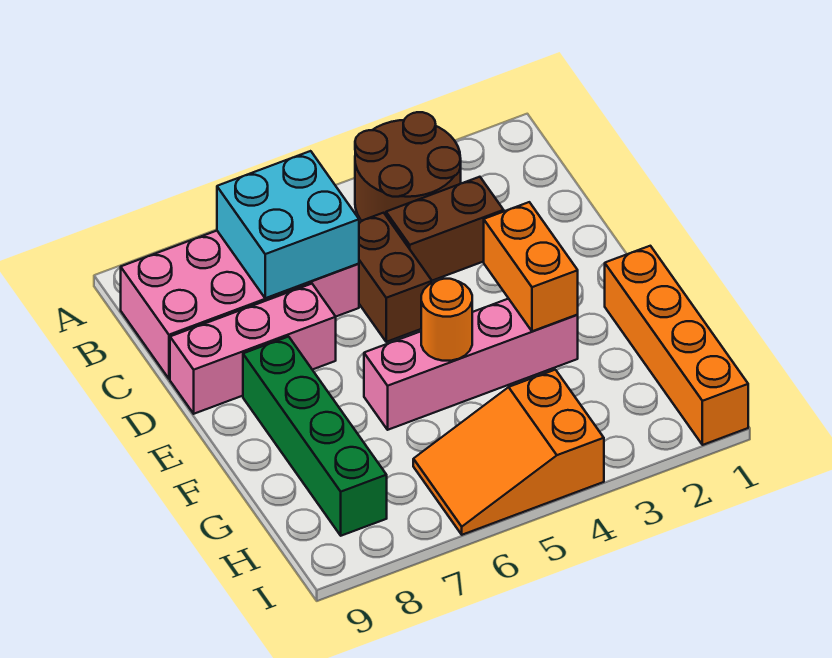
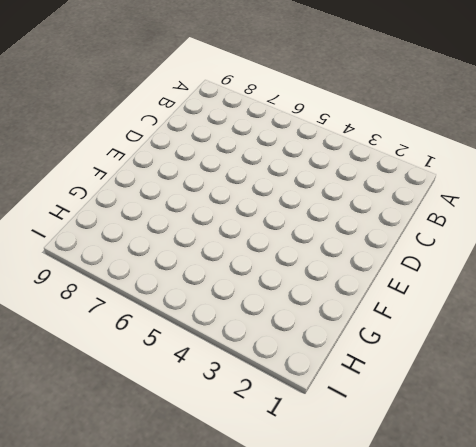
none -> brown round brick A3:B4 level 1
none -> pink brick B6:C9 level 1
none -> brown brick C3:C4 level 1

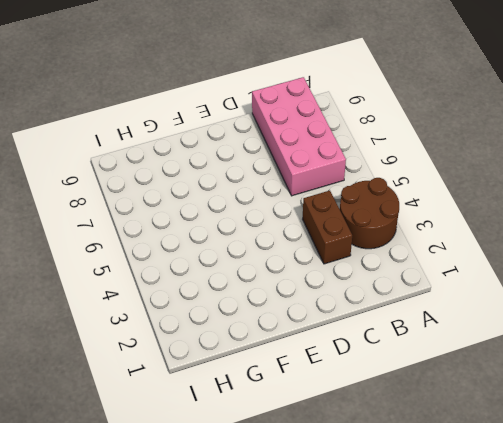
none -> brown brick C5:D5 level 1
none -> pink brick D7:D9 level 1
none -> green brick E8:H8 level 1

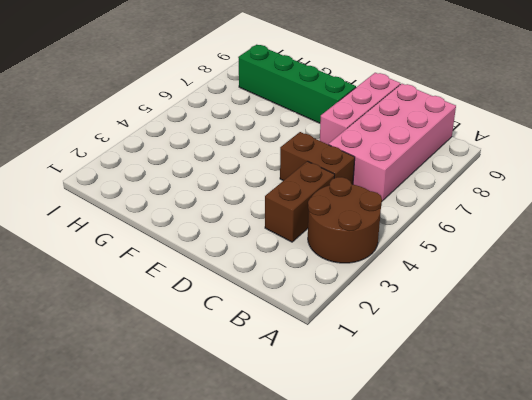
none -> orange brick F1:I1 level 1
none -> pink brick F3:F6 level 1
none -> orange slope H4:I6 level 1 top 4

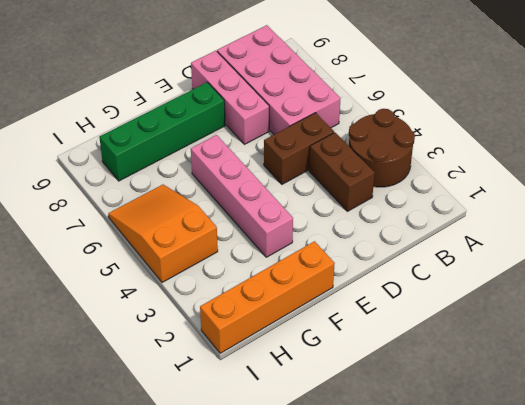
none -> cyan brick B6:C7 level 2
none -> orange brick E3:F3 level 2
none -> orange round brick F5 level 2

